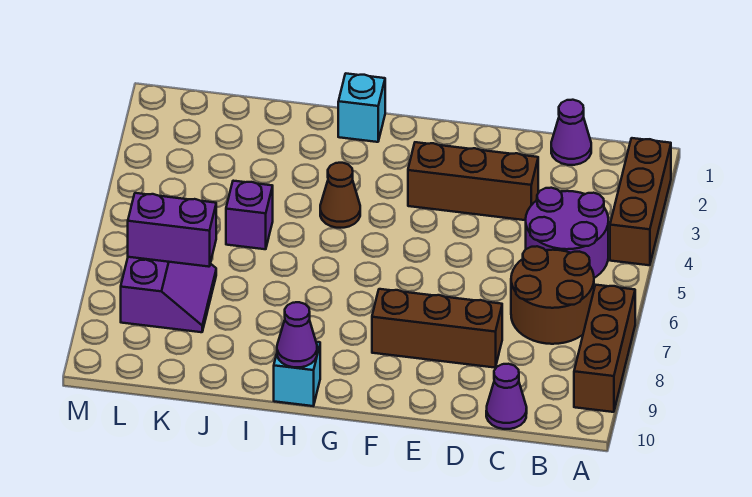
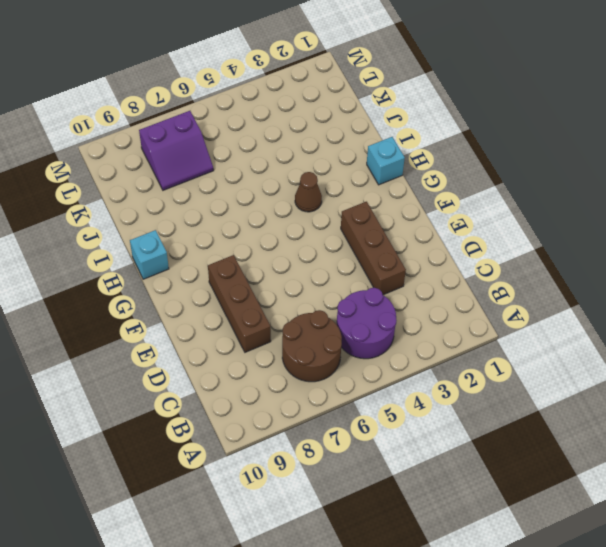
none -> brown brick A2:A4 level 1
none -> brown brick A7:A9 level 1
none -> purple cone C1 level 1

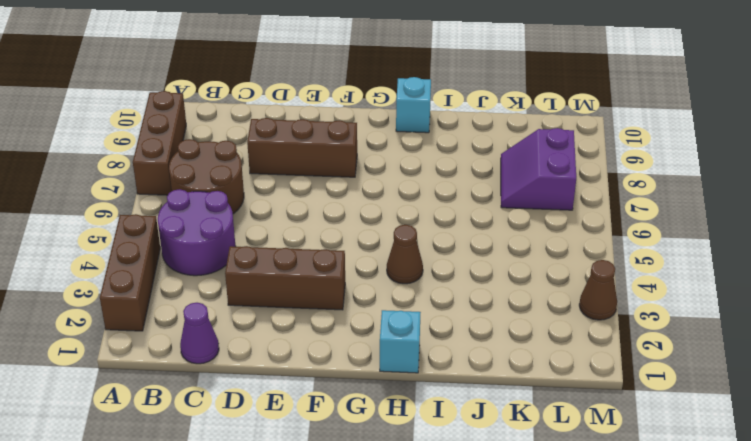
brown cone M3 level 1 -> none
none -> purple cone C10 level 1
none -> purple brick J5 level 1
none -> purple cone H10 level 2

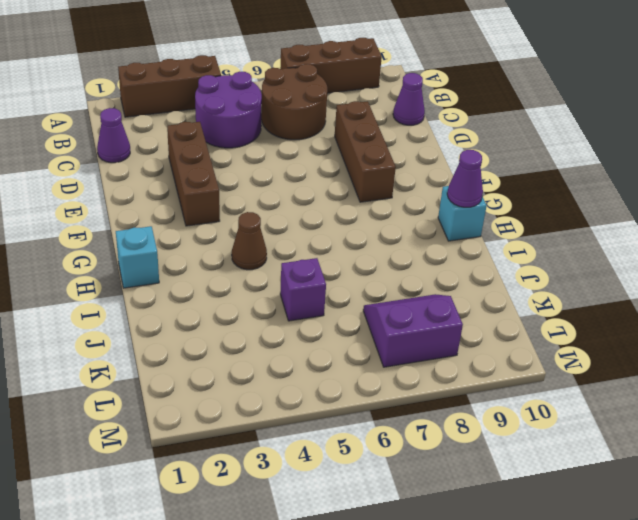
none -> purple brick K7:L7 level 2

